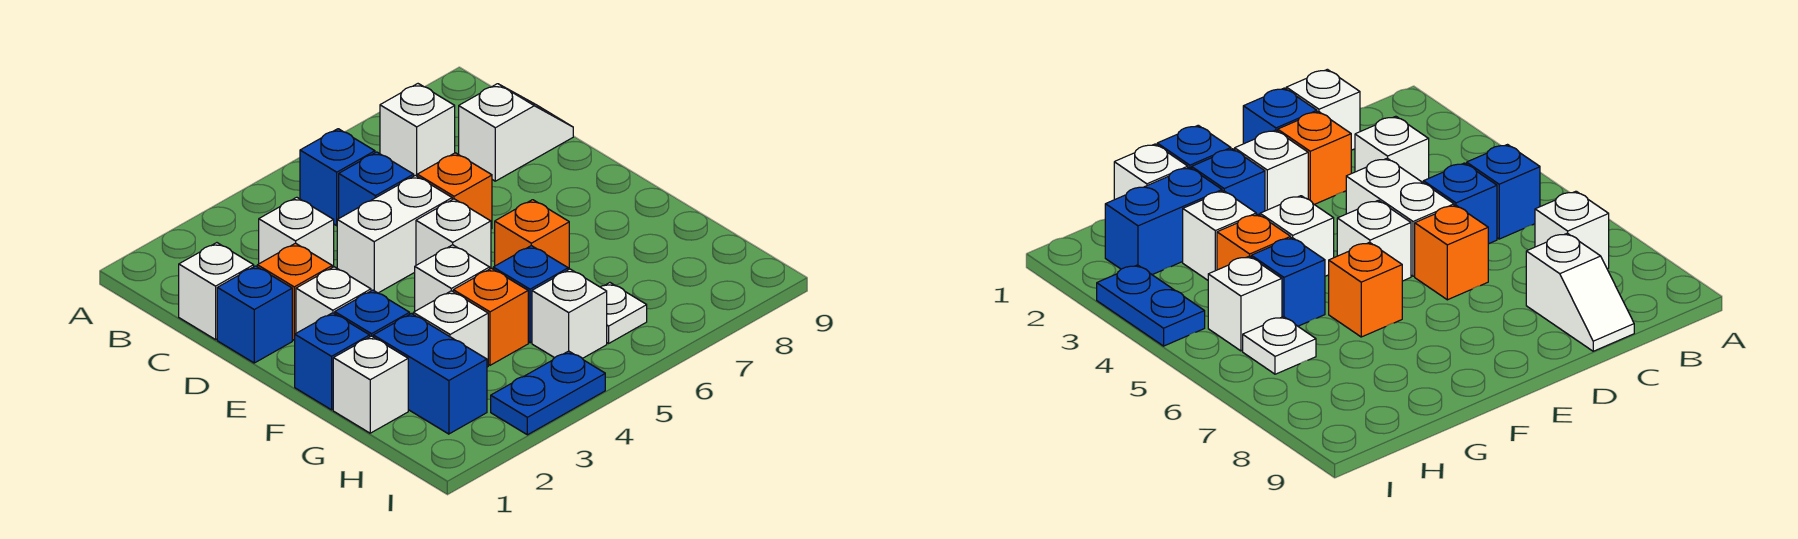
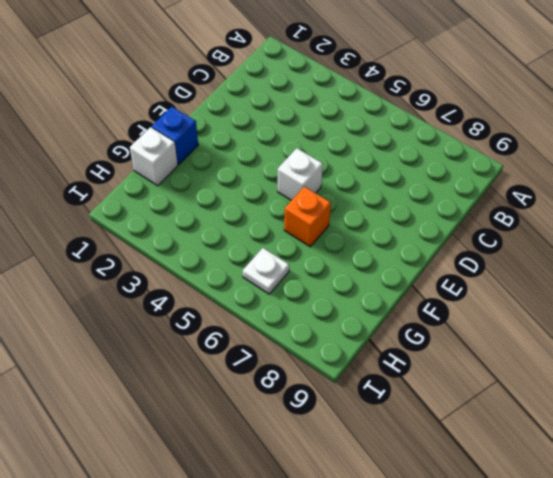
none -> blue brick B5 level 1
none -> white brick B7 level 1
none -> white brick C1 level 1

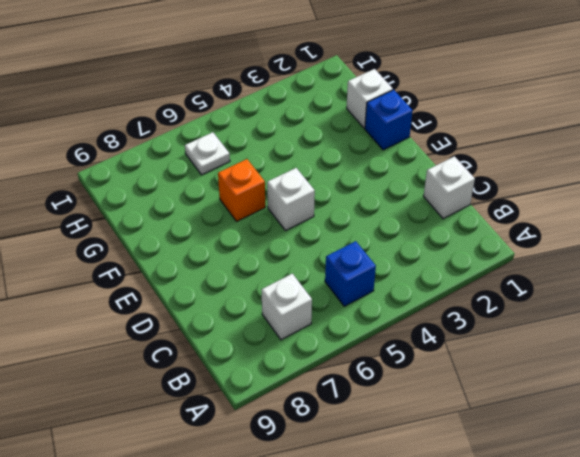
none -> white brick C3 level 1
none -> blue brick C5 level 1
none -> white slope C8:C9 level 1 top 8

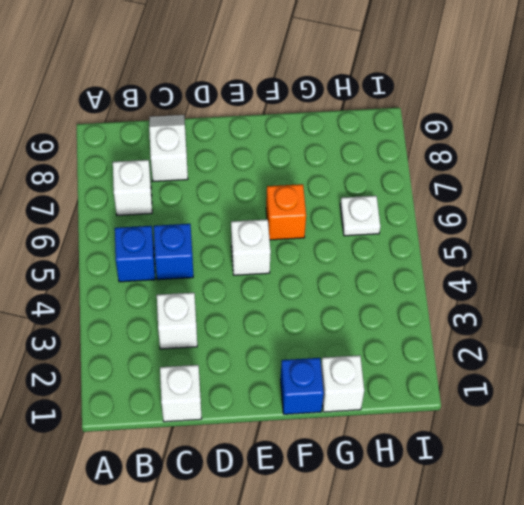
none -> blue brick D1 level 1
none -> orange brick D2 level 1
none -> white brick D4:D5 level 1

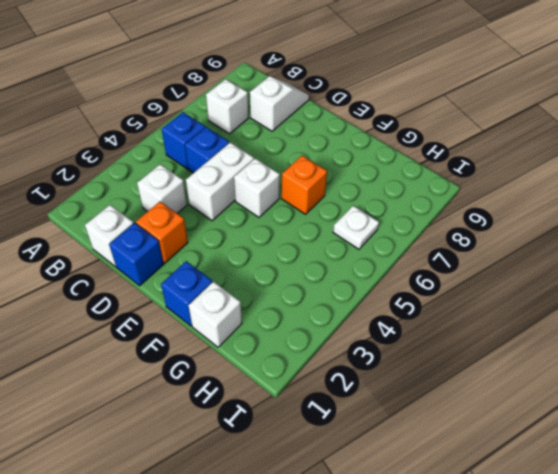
none -> orange brick D6 level 1
none -> white brick E2 level 1
none -> blue brick F2 level 1

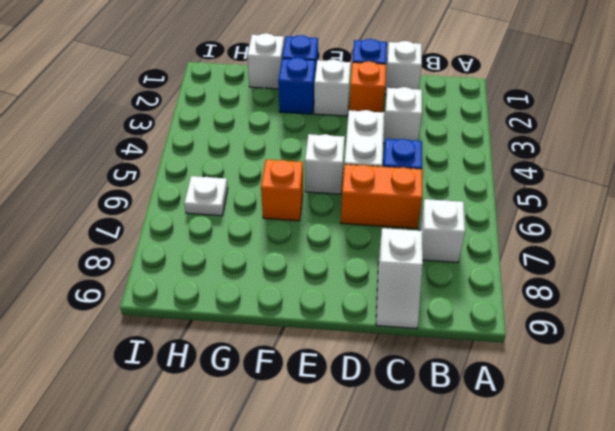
orange brick C6:D6 level 1 -> orange brick D6 level 1
none -> blue brick B5 level 1
none -> white brick F4 level 1
none -> blue brick G2:H2 level 1

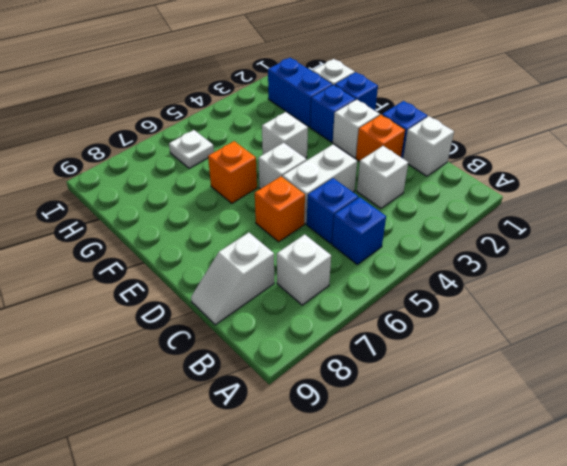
none -> white brick G3 level 1
none -> orange brick G4 level 1
none -> blue brick G5 level 1

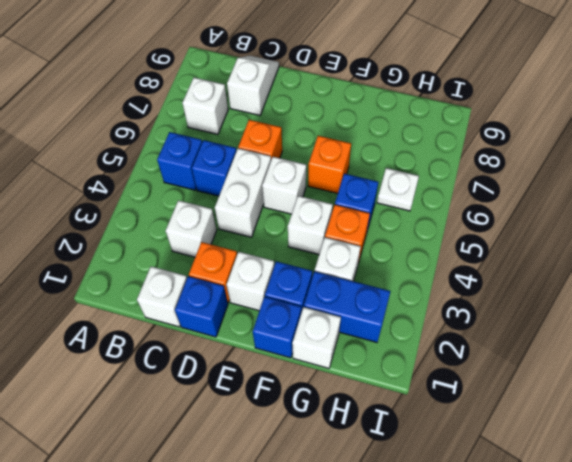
none -> white brick H5 level 1
none -> blue plate I3:I4 level 1

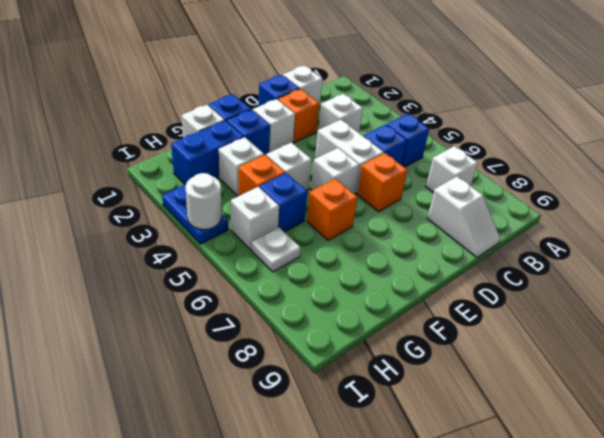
white round brick I4 level 2 -> none

